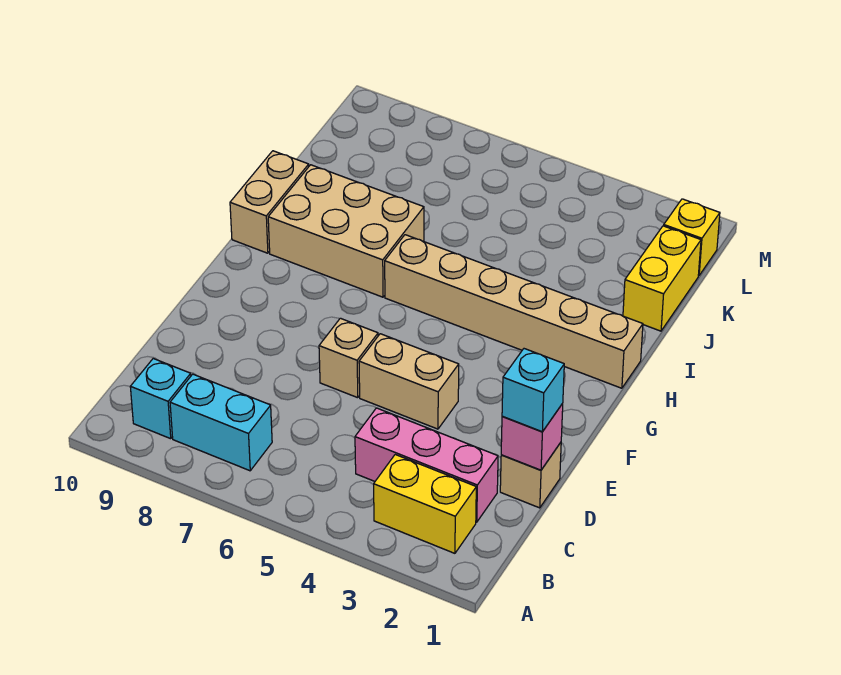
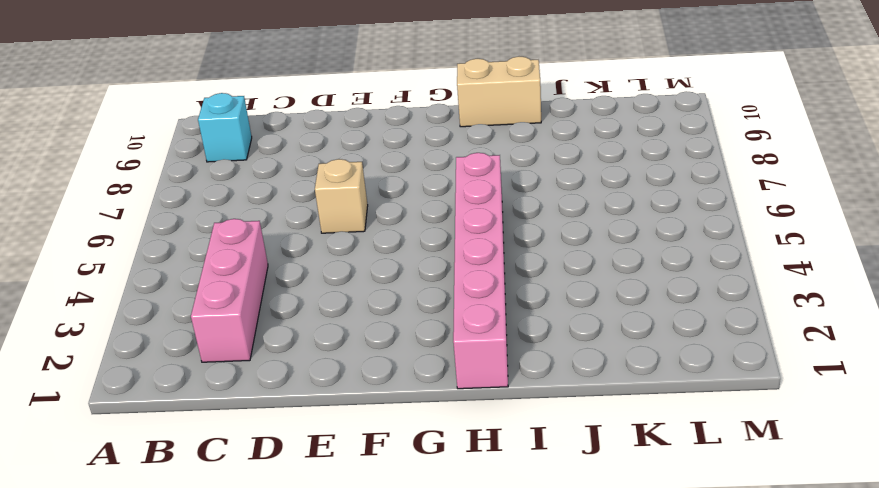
pink brick H1:H6 level 1 -> tan brick H1:H6 level 1
none -> yellow brick B2:B3 level 1
none -> cyan brick B7:B8 level 1
none -> tan brick D1 level 1

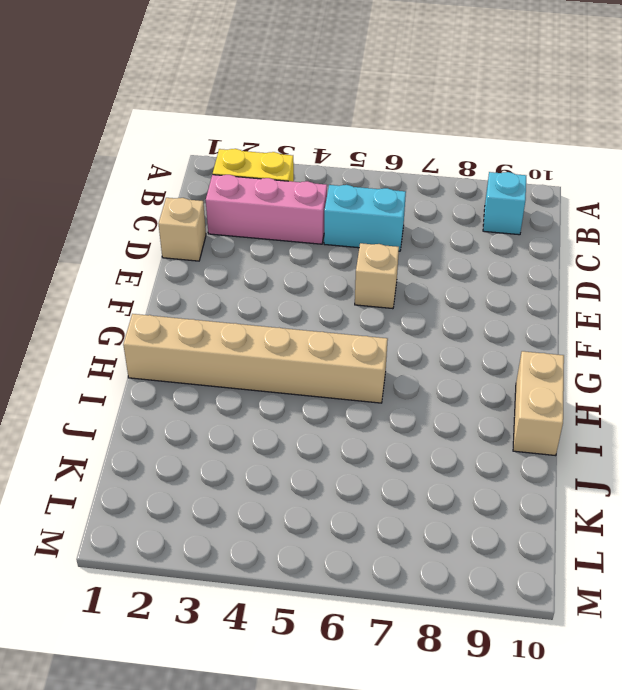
cyan brick C5:C6 level 1 -> cyan brick B7:B8 level 1
none -> tan brick E4:E5 level 1
none -> tan brick H7:I9 level 1
none -> yellow brick J1:K1 level 1

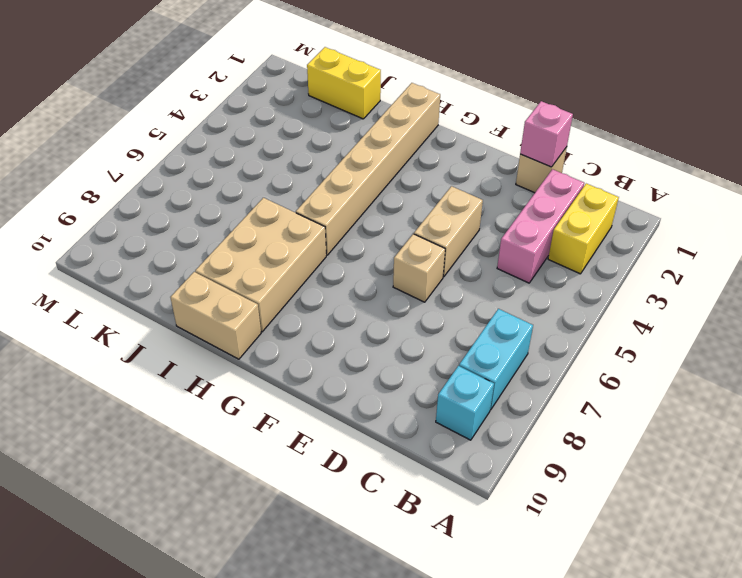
none -> yellow brick L1 level 1
none -> cyan brick D1 level 3

